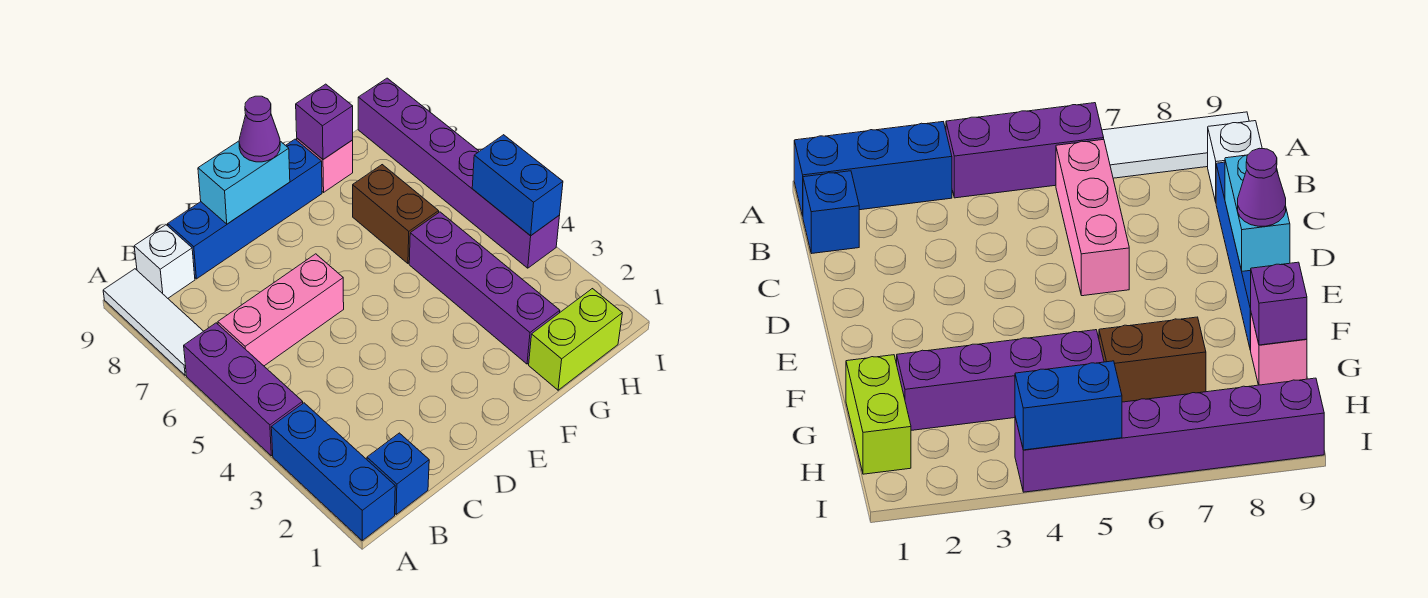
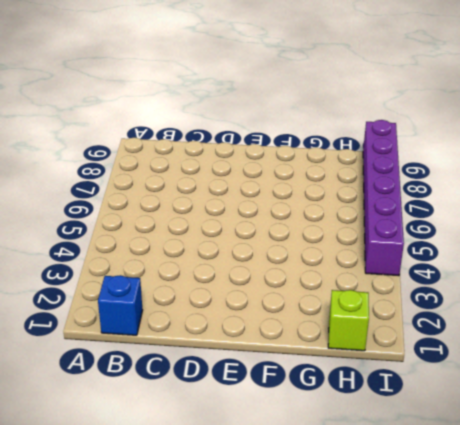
lime brick H1 level 1 -> lime brick G1:H1 level 1
none -> blue brick A1:A3 level 1
none -> purple brick A4:A6 level 1
none -> white tile A7:A9 level 1

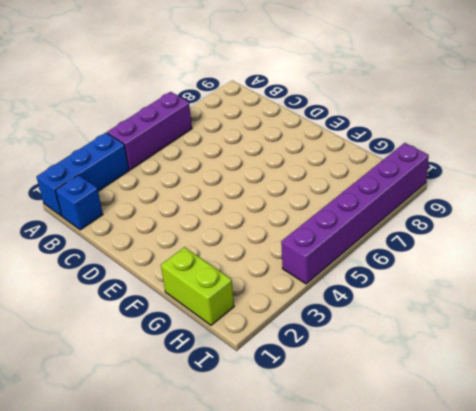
none -> white tile A7:A9 level 1
none -> pink brick B6:D6 level 1
none -> white brick B9 level 1

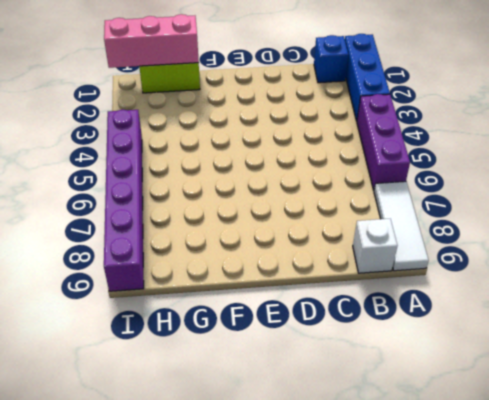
pink brick G1:I1 level 2 -> pink brick B6:D6 level 1
none -> blue brick C9:F9 level 1
none -> purple brick G2:G5 level 1
none -> brown brick G6:G7 level 1

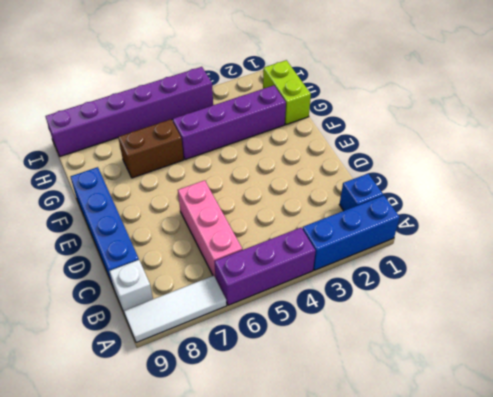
none -> pink brick G9 level 1
none -> cyan brick D9:E9 level 2
none -> purple brick G9 level 2

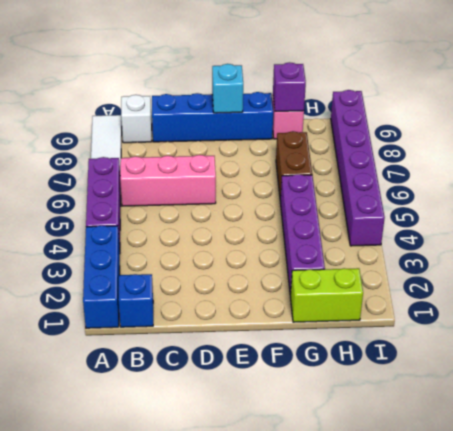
cyan brick E9 level 2 -> cyan brick D9:E9 level 2
none -> blue brick I4:I5 level 2
none -> purple cone E9 level 3

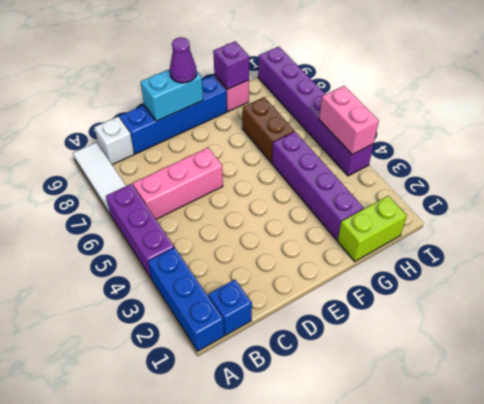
pink brick I4:I5 level 2 -> blue brick I4:I5 level 2

